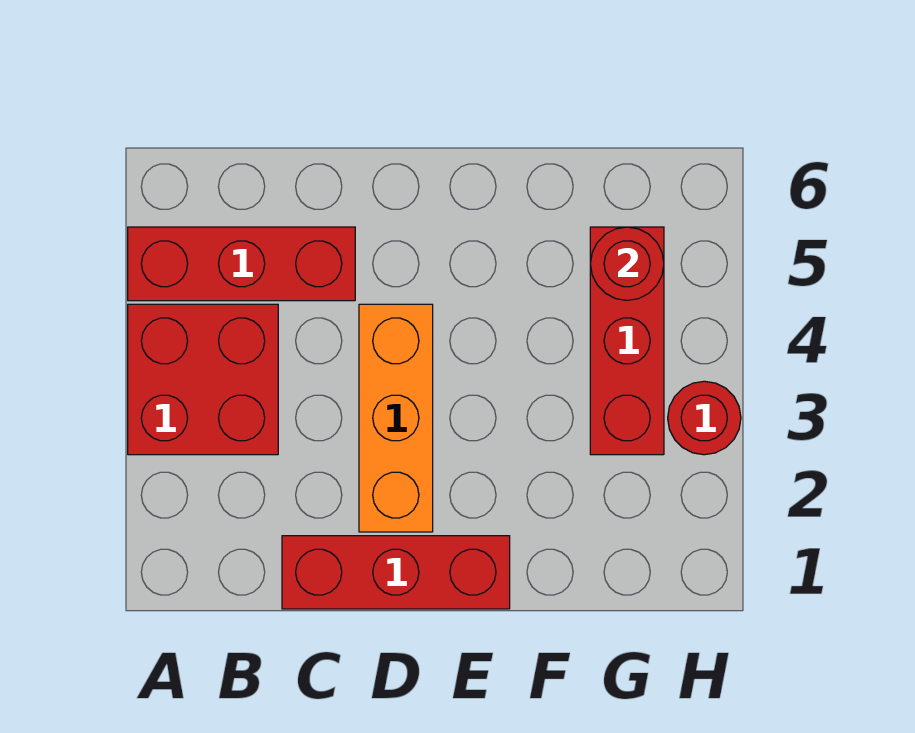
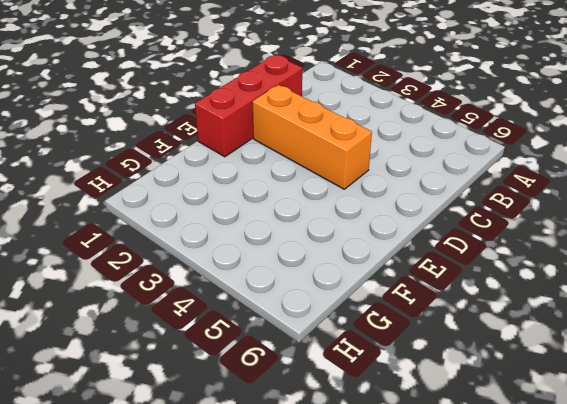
none -> red brick A3:B4 level 1
none -> red brick A5:C5 level 1

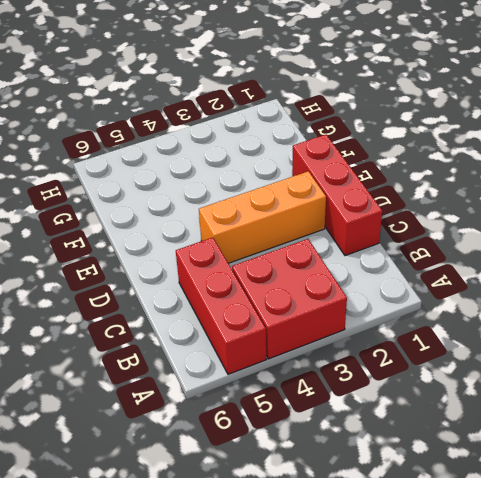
none -> red brick G3:G5 level 1
none -> red round brick H3 level 1

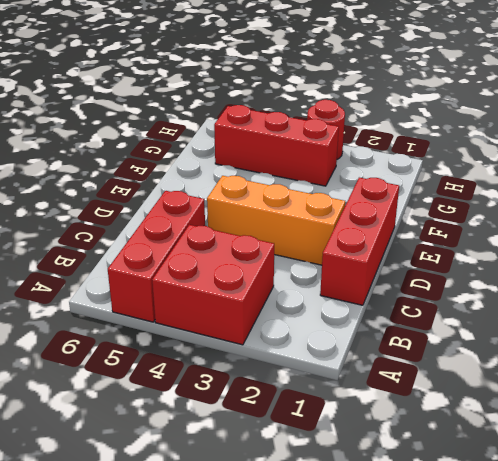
none -> red round brick G5 level 2

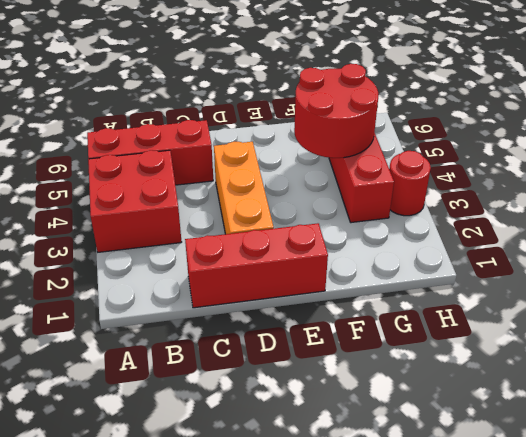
red round brick F4:G5 level 2 -> red round brick G5 level 2

